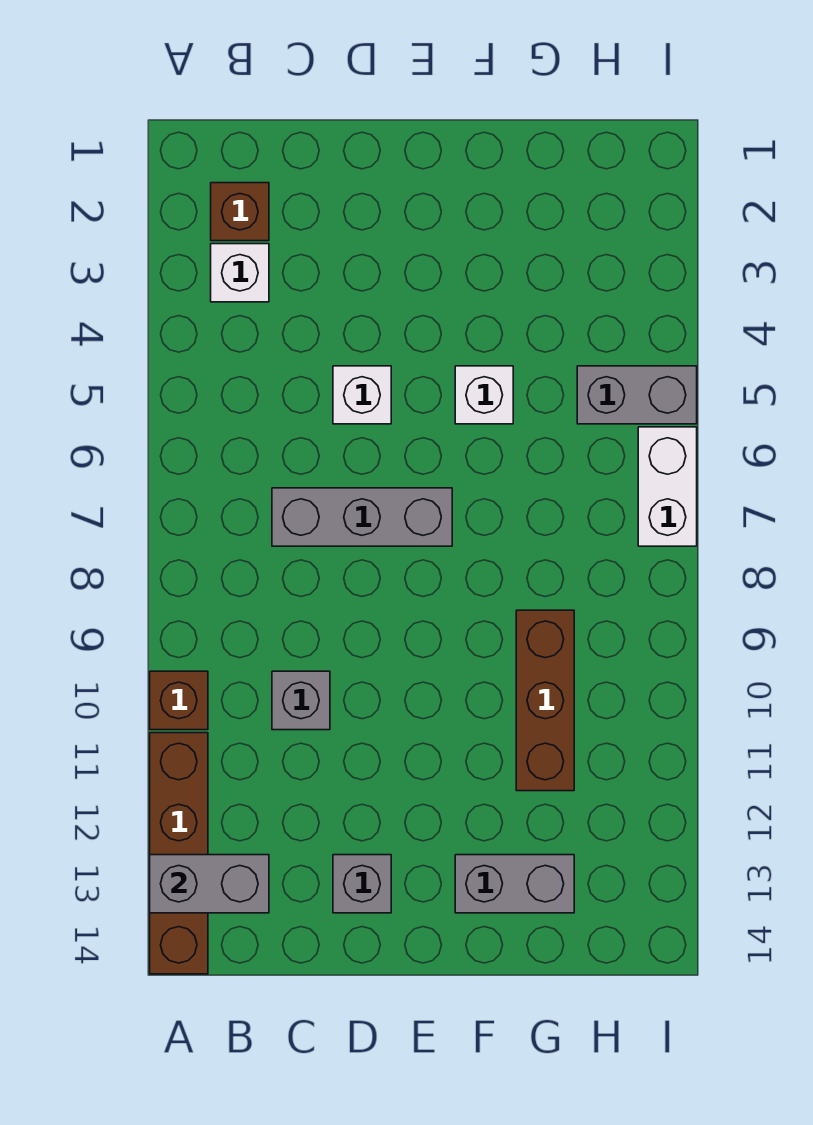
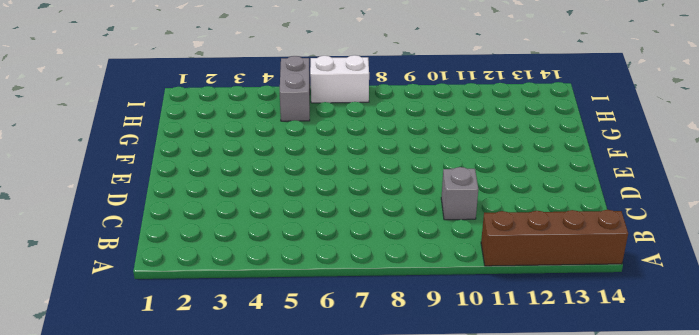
none -> brown brick A10 level 1
none -> brown brick B2 level 1
none -> white brick B3 level 1

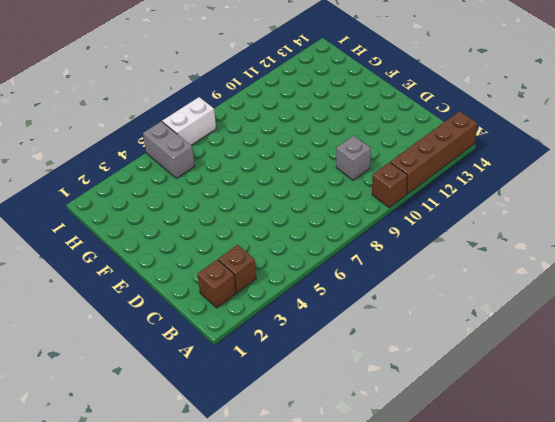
brown brick B3 level 1 -> white brick B3 level 1
none -> grey brick C7:E7 level 1
none -> white brick D5 level 1
none -> grey brick D13 level 1

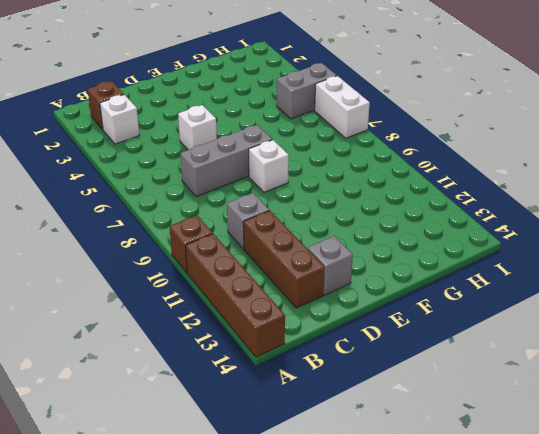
brown brick C11:C13 level 1 -> brown brick G9:G11 level 1
white brick E8 level 1 -> white brick F5 level 1
none -> grey brick F13:G13 level 1
none -> grey brick A13:B13 level 2

